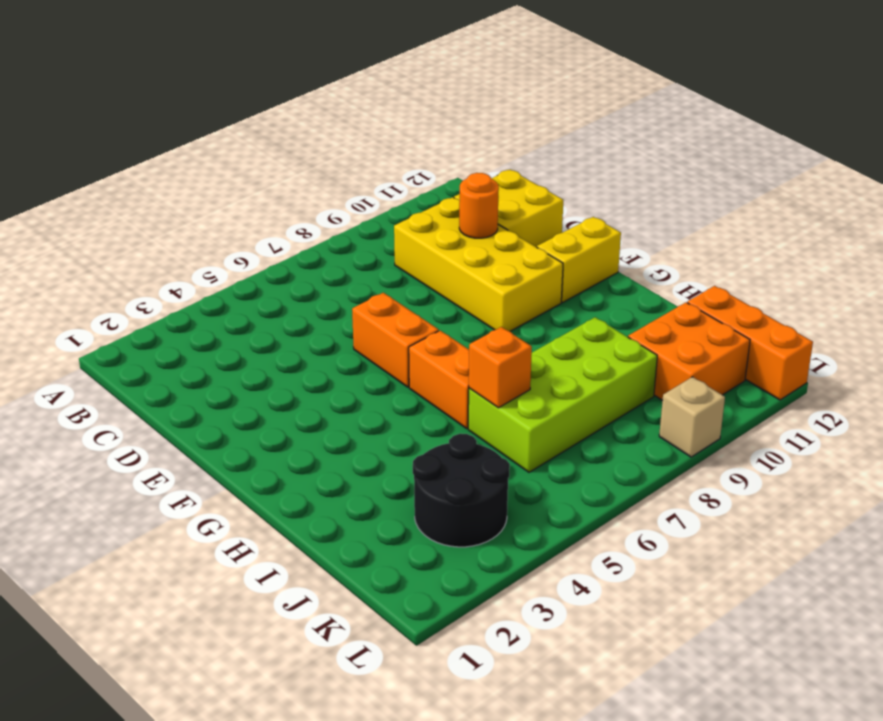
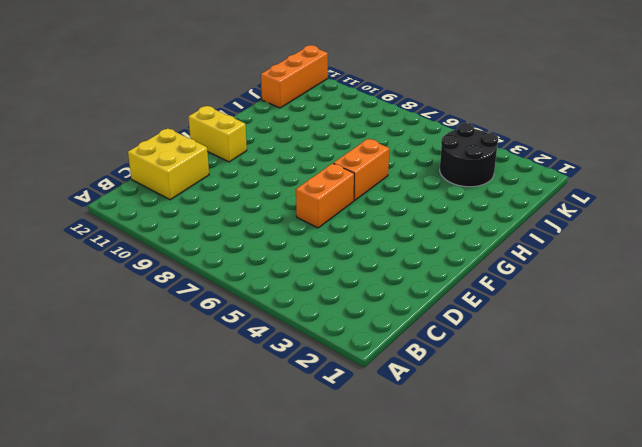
none -> yellow brick C9:F10 level 1
none -> lime brick I6:J9 level 1
none -> orange brick J10:K11 level 1

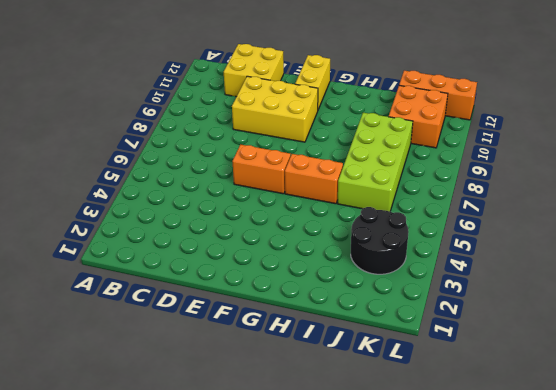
yellow brick D9:F10 level 1 -> yellow brick C9:F10 level 1
none -> tan brick L9 level 1
none -> orange round brick D10 level 2
none -> orange brick I6 level 2

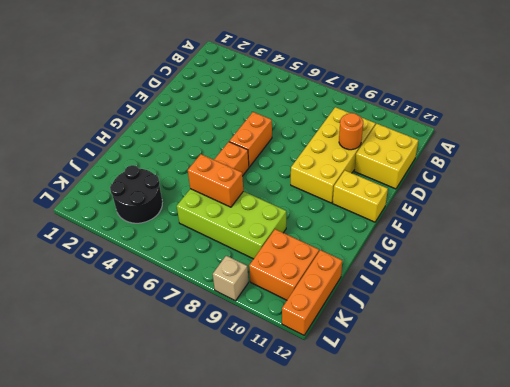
orange brick I6:I7 level 2 -> orange brick I6 level 2

